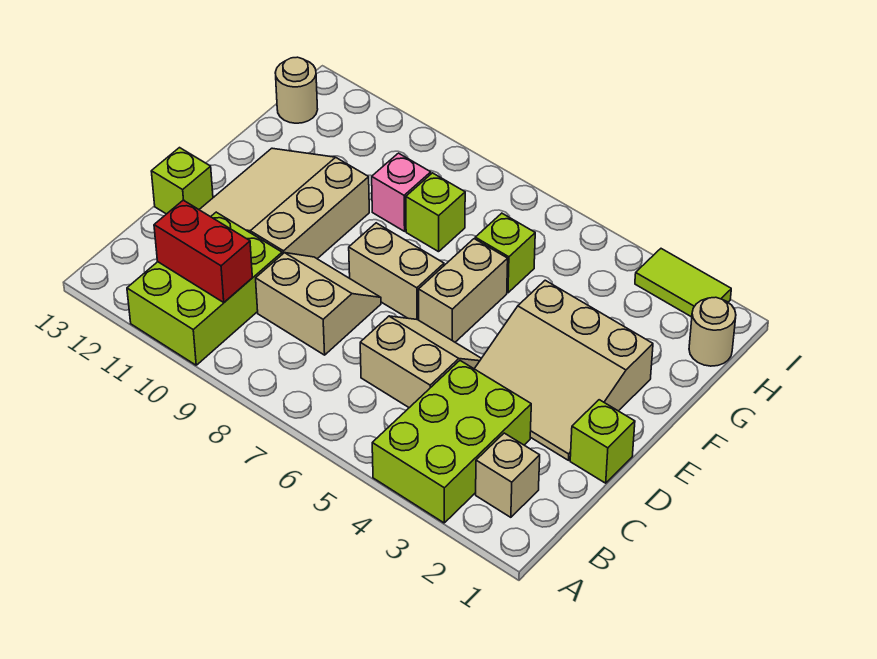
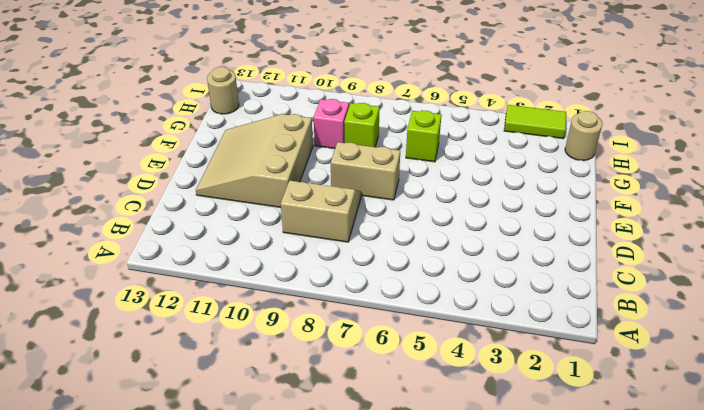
none -> lime brick A3:C4 level 1
none -> lime brick A10:C11 level 1
none -> tan brick B2 level 1

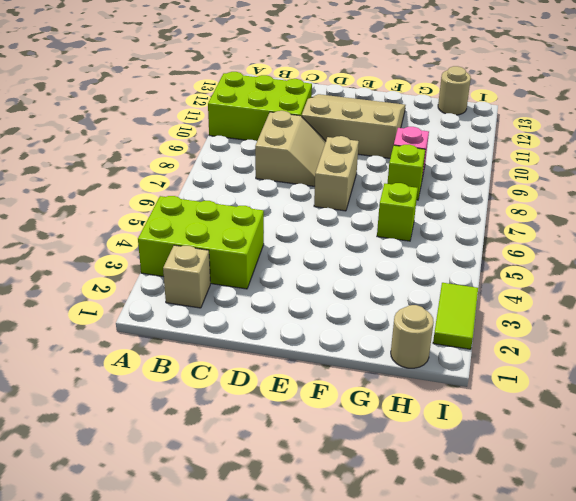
none -> tan slope C5:D6 level 1 top C
none -> lime brick D1 level 1
none -> tan slope D2:F4 level 1 top F

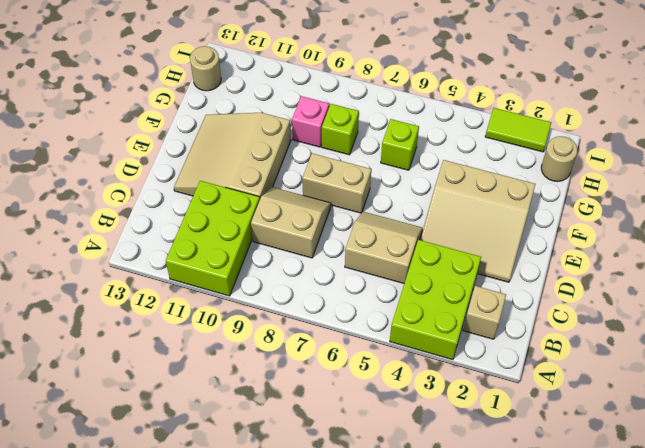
none -> lime brick D1 level 1
none -> lime brick D13 level 1
none -> tan brick E6:F6 level 1

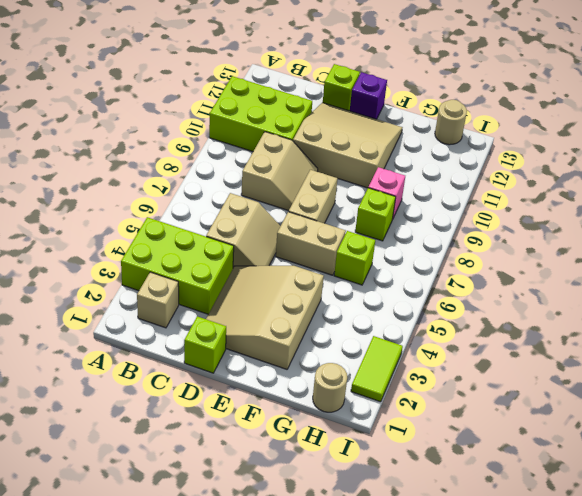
purple brick E13 level 1 -> none
none -> red brick B10:B11 level 2

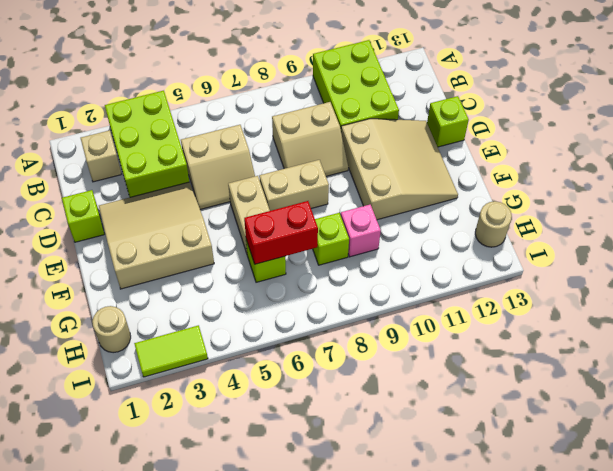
red brick G6:G7 level 2 -> red brick B10:B11 level 2

